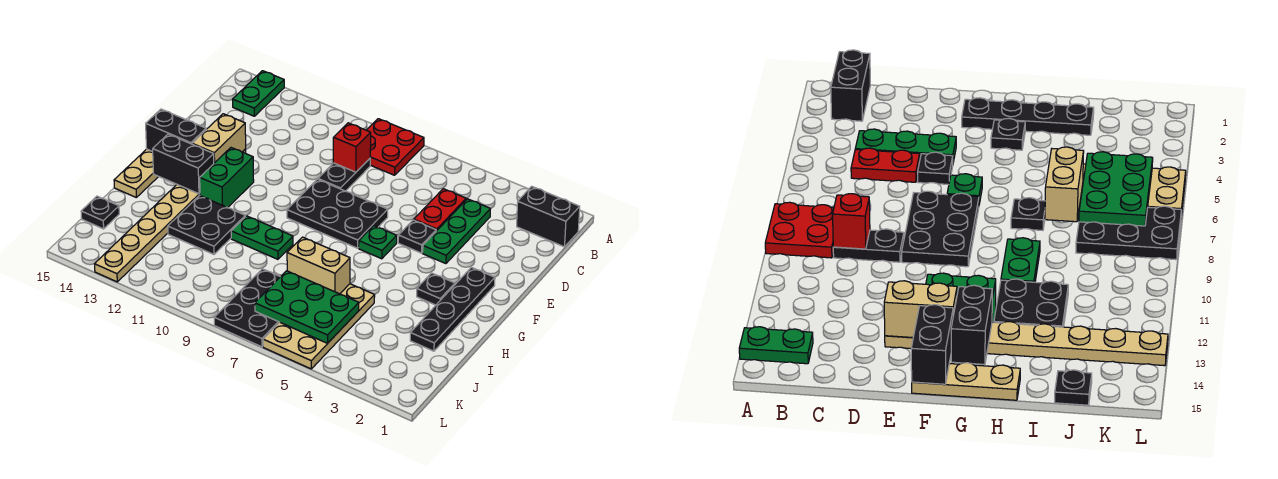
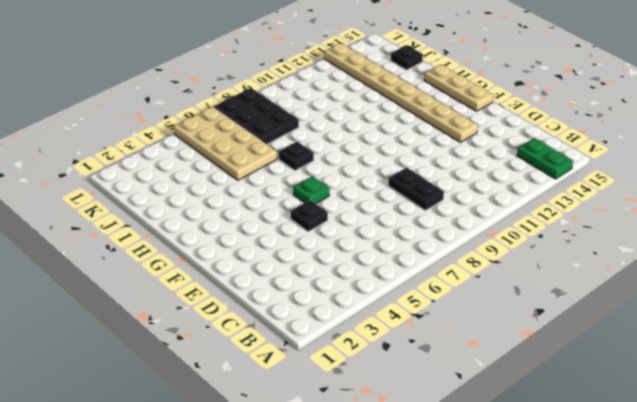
none -> red plate A8:B9 level 1
none -> black brick B1:B2 level 1
none -> green plate C4:E4 level 1

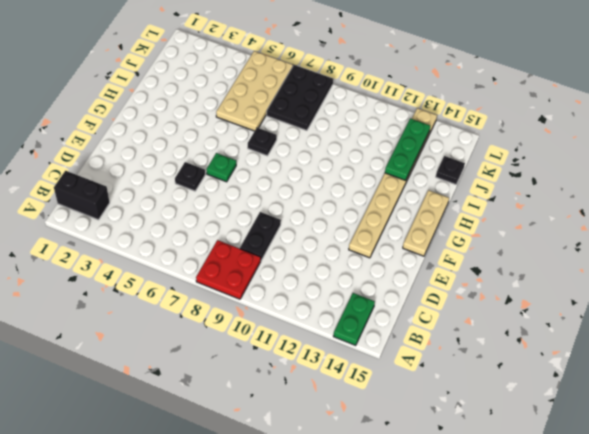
green plate I13:K13 level 2 -> green plate C4:E4 level 1
none -> red plate C5:D5 level 1
none -> black plate E7:F9 level 1
none -> black plate F2:I2 level 1

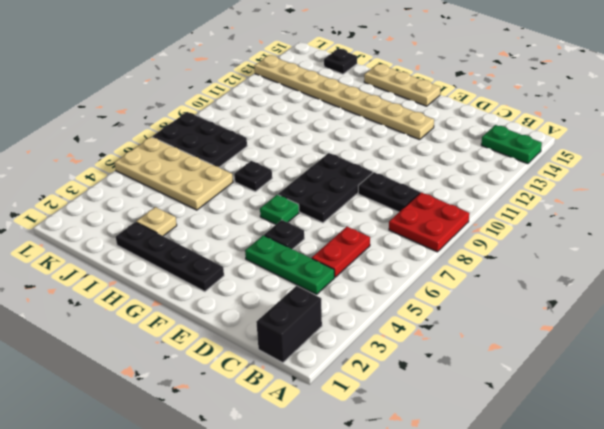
red plate C5:C6 level 1 -> red plate C5:D5 level 1
tan plate I3 level 1 -> none
none -> green brick F12:G12 level 1
none -> black plate G3 level 1
none -> green plate H9:H10 level 1

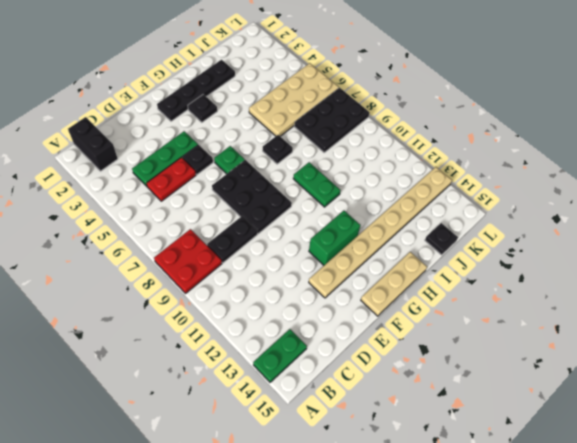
none -> black plate H11:I12 level 1
none -> red brick C9 level 2
none -> tan brick E13:F13 level 2

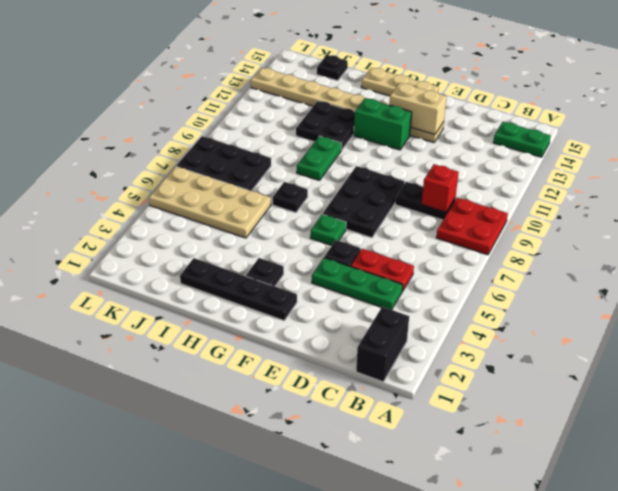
none -> black brick F14:F15 level 2
none -> black brick G13:G14 level 2
none -> tan brick I6:I7 level 2

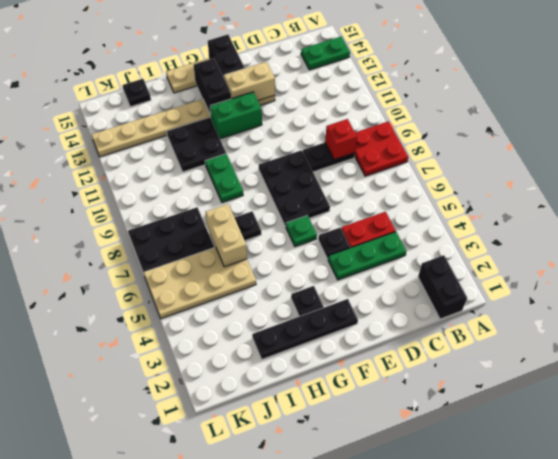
none -> green plate J5:K7 level 2

